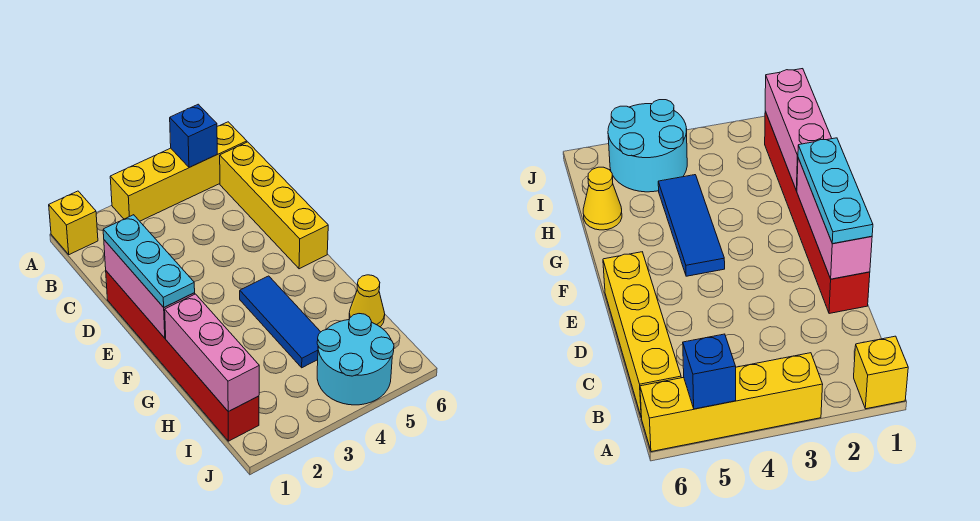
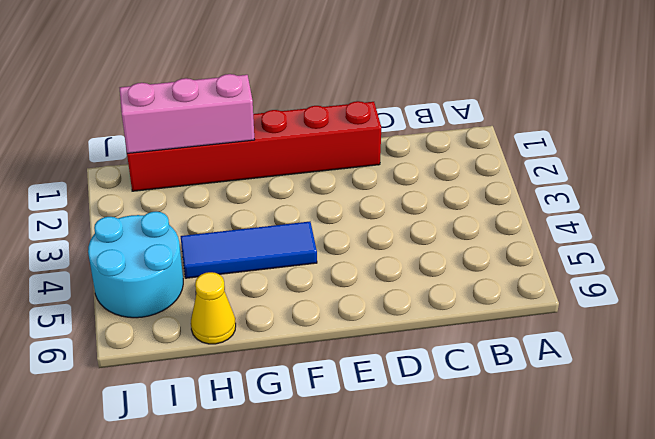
none -> yellow brick A1 level 1
none -> yellow brick A3:A6 level 1

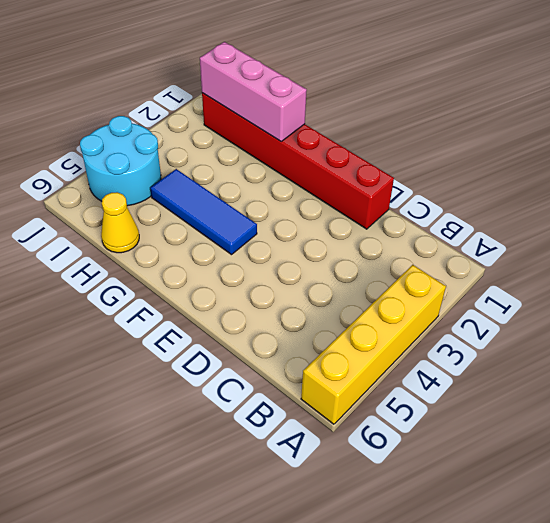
none -> yellow brick A1 level 1
none -> yellow brick B6:E6 level 1

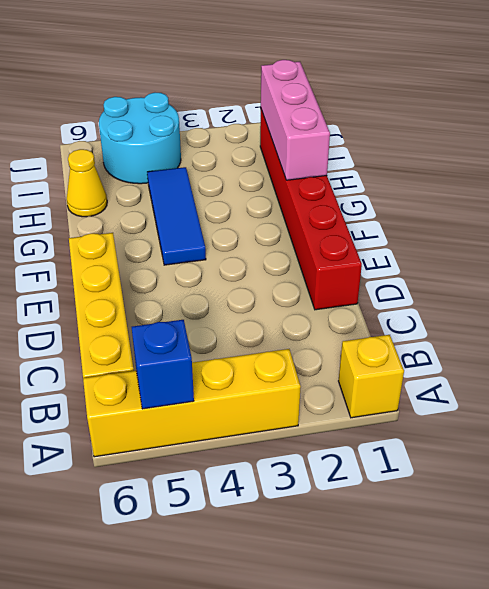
none -> pink brick D1:F1 level 2
none -> cyan plate D1:F1 level 3

